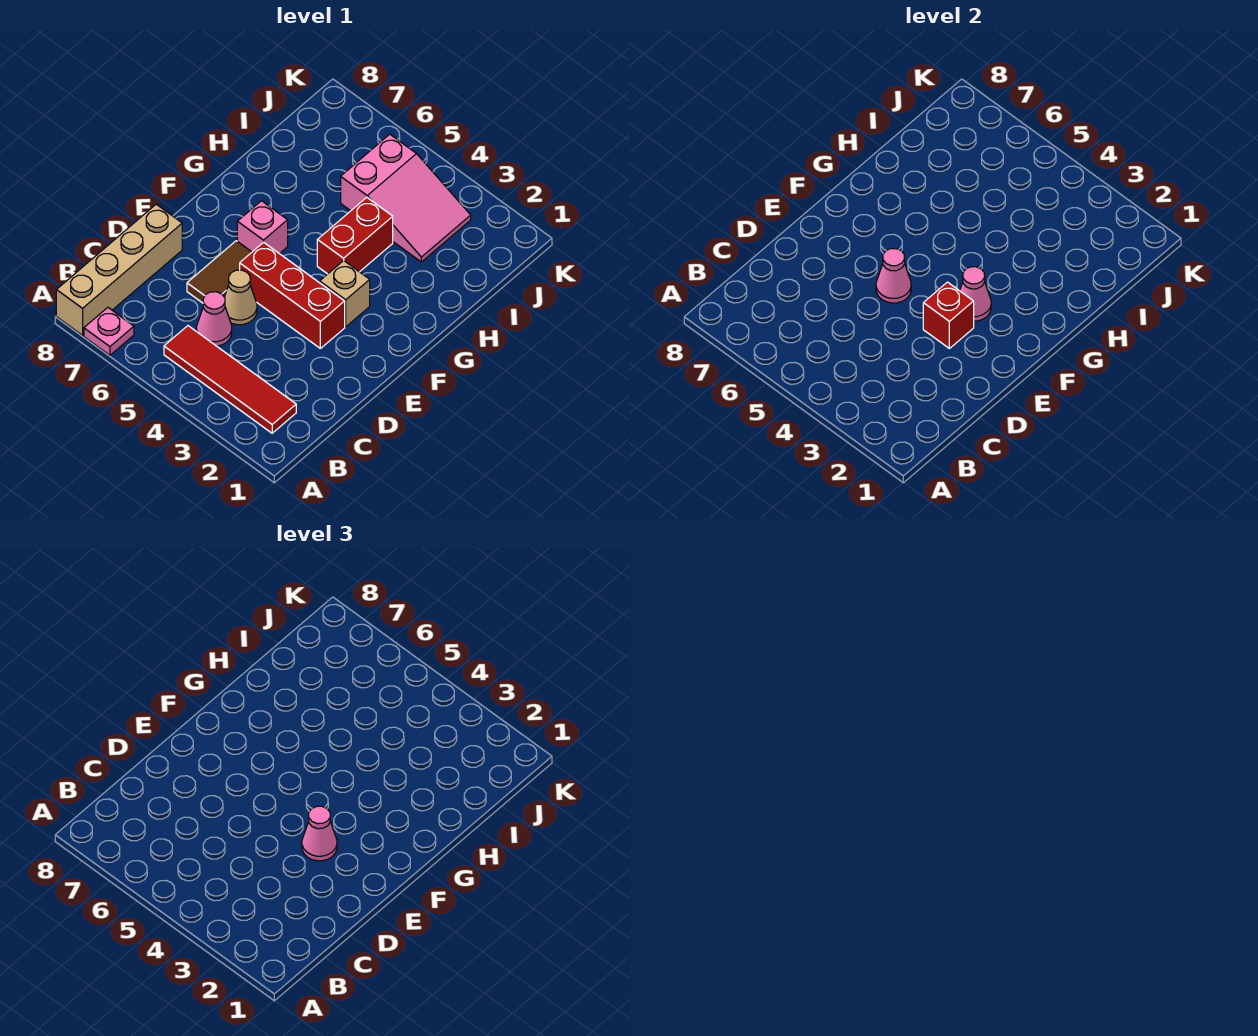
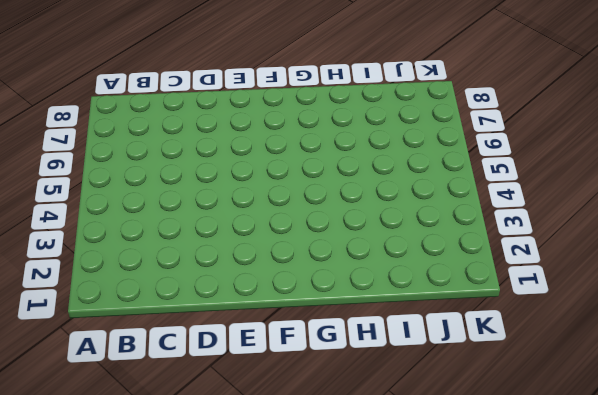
none -> pink plate A7 level 1
none -> tan brick A8:D8 level 1
none -> red tile B2:B5 level 1

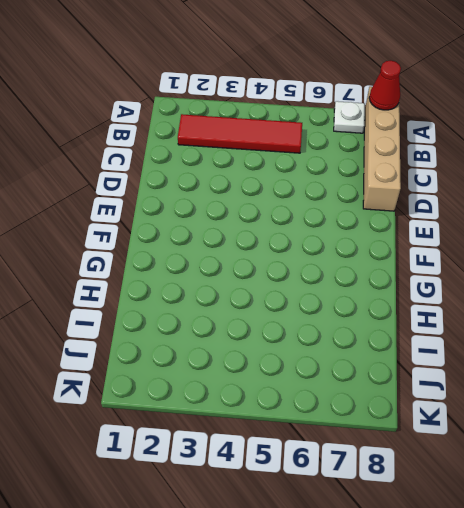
white plate A7 level 1 -> pink plate A7 level 1
red cone A8 level 2 -> none
none -> pink cone C5 level 1
none -> tan cone D5 level 1
none -> brown tile D6:E6 level 1

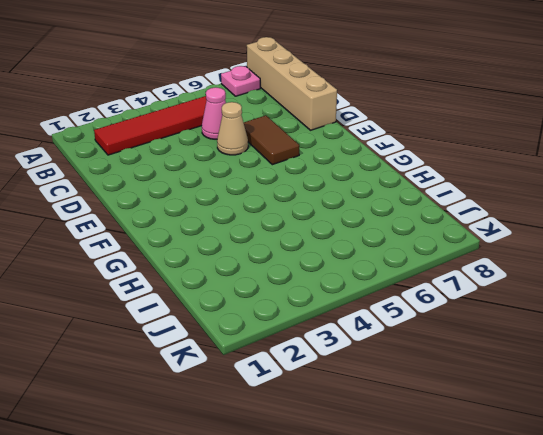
none -> red brick E3:E5 level 1
none -> tan brick F3 level 1
none -> pink brick F6 level 1

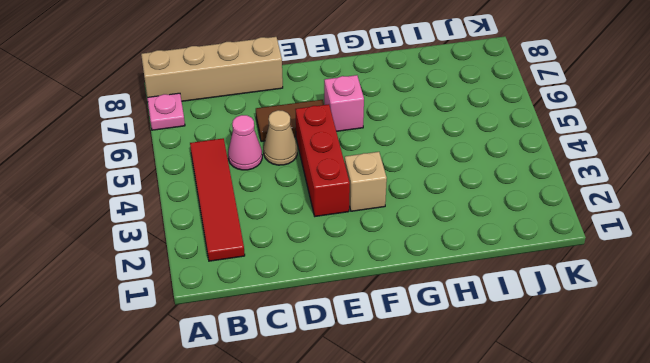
none -> red brick G4:H4 level 1
none -> pink slope I3:J5 level 1 top 5
none -> red brick E3 level 2

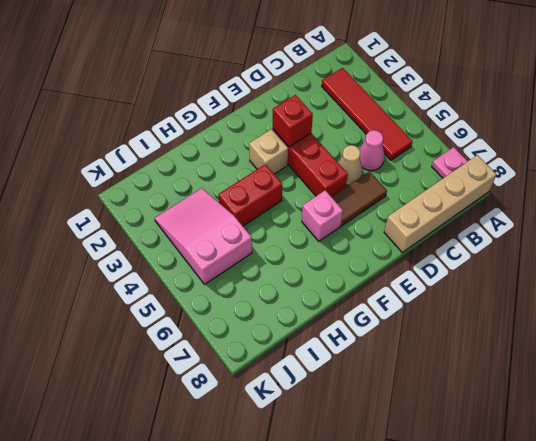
none -> pink cone E5 level 2
none -> pink cone F3 level 2
none -> pink cone E3 level 3

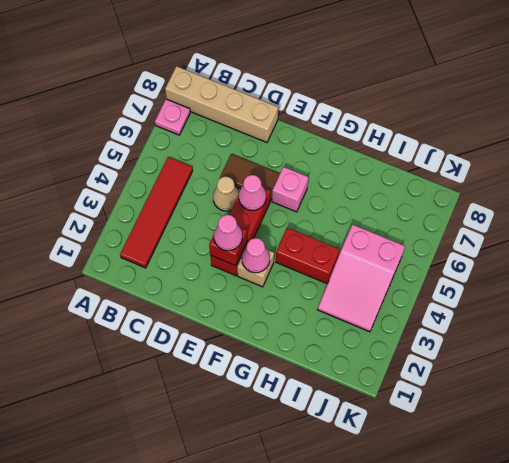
none -> pink cone C5 level 1

